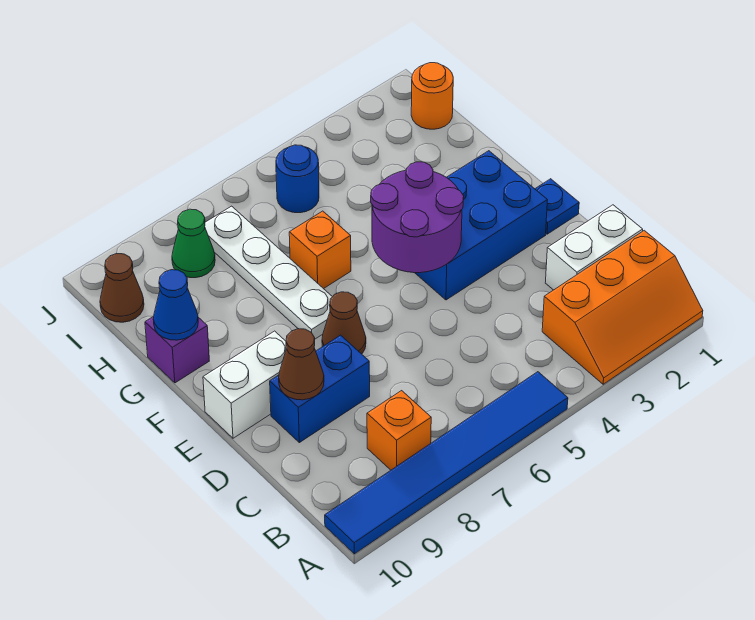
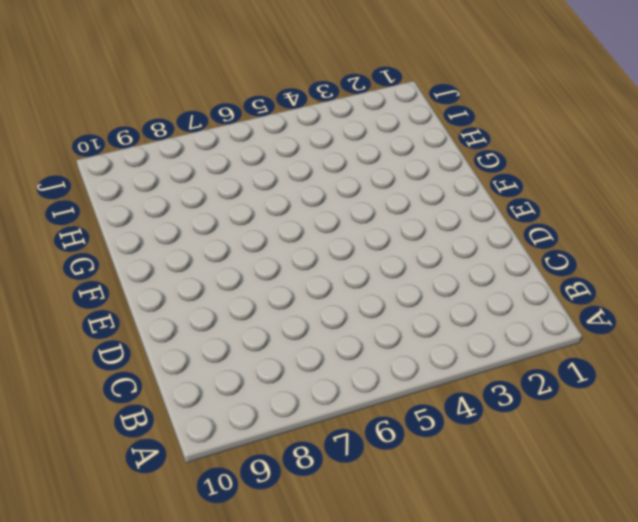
none -> orange slope A1:B3 level 1 top B
none -> blue tile A5:A10 level 1
none -> orange brick B8 level 1

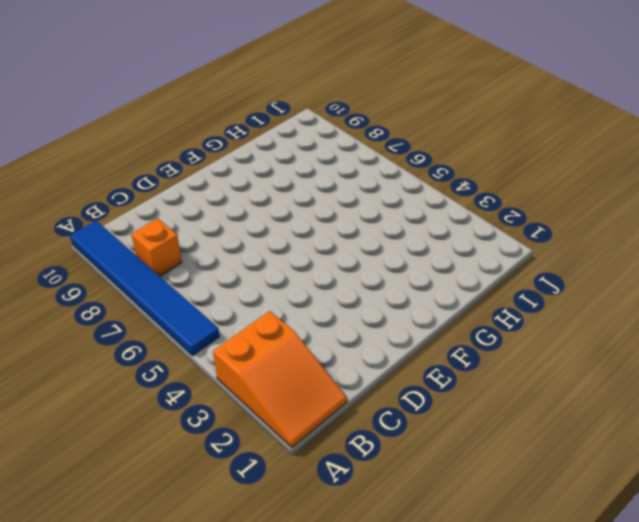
orange slope A1:B3 level 1 top 3 -> orange slope A1:B3 level 1 top B
none -> white brick C1:C2 level 1
none -> blue brick D8:D9 level 1
none -> blue plate E1 level 1

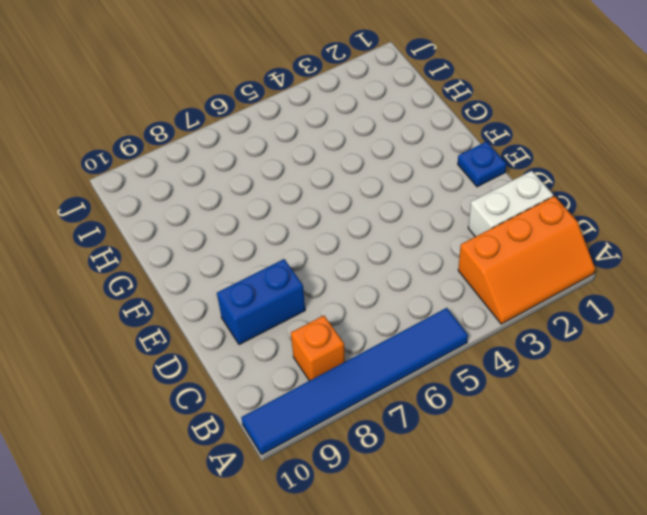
none -> blue brick E2:F4 level 1
none -> brown cone E7 level 1
none -> white brick E9:E10 level 1

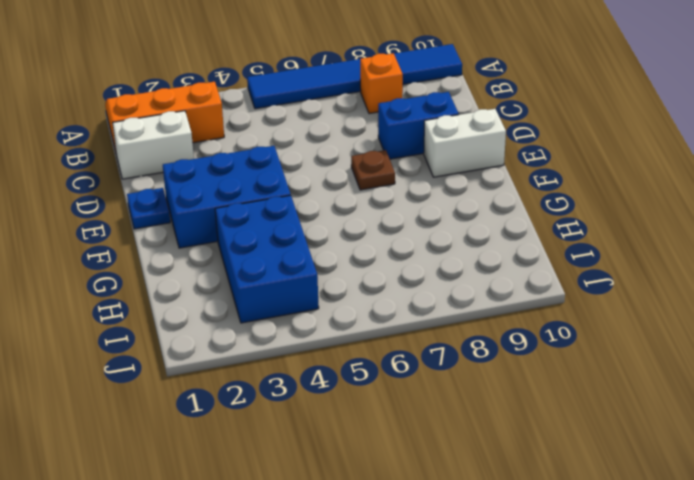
brown plate E7 level 1 -> brown cone E7 level 1
blue brick G3:I4 level 1 -> none
none -> white plate F7:I7 level 1
none -> orange brick G6 level 1
none -> purple brick G10 level 1

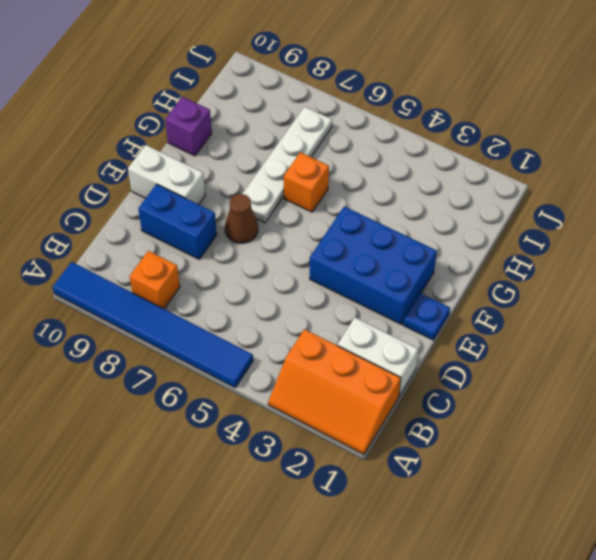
none -> orange round brick I1 level 1
none -> blue round brick I5 level 1
none -> green cone I8 level 1

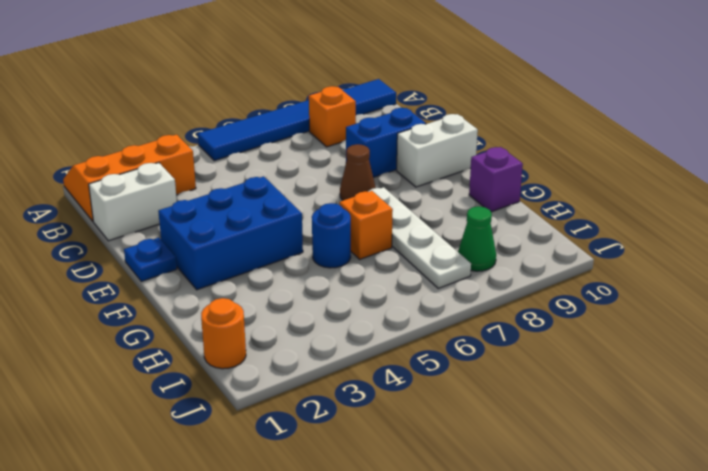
blue round brick G5 level 1 -> blue round brick I5 level 1
none -> brown cone I10 level 1
none -> brown cone D9 level 2
none -> purple round brick E4:F5 level 2

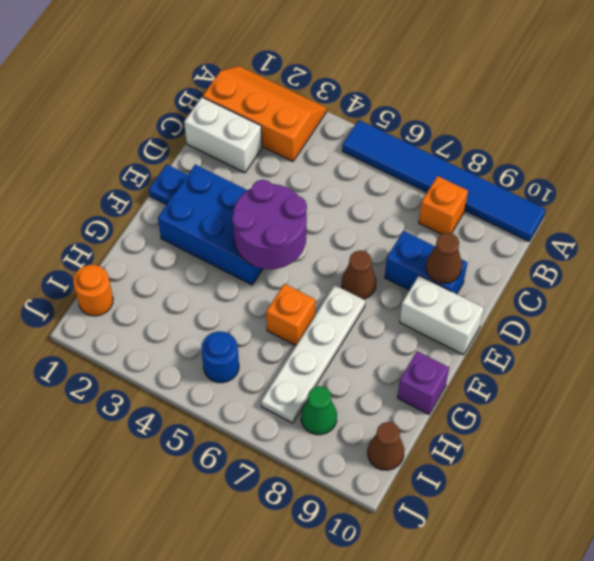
none -> blue cone G10 level 2

